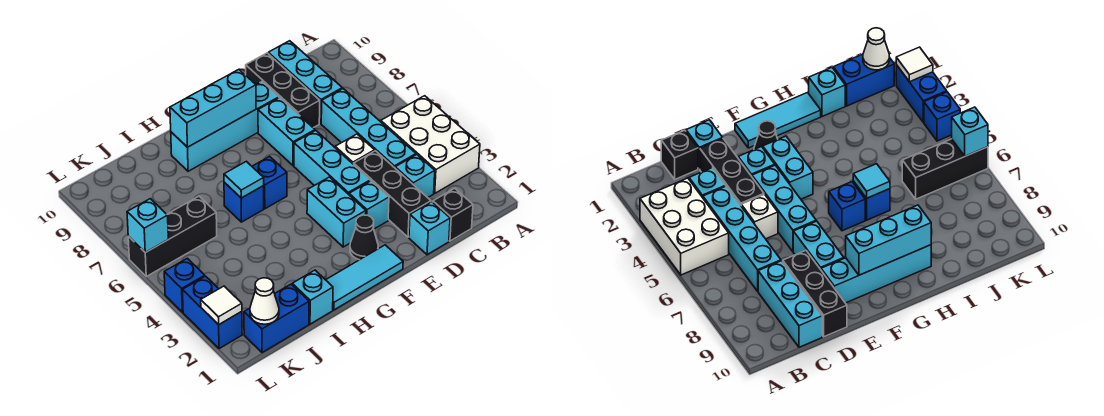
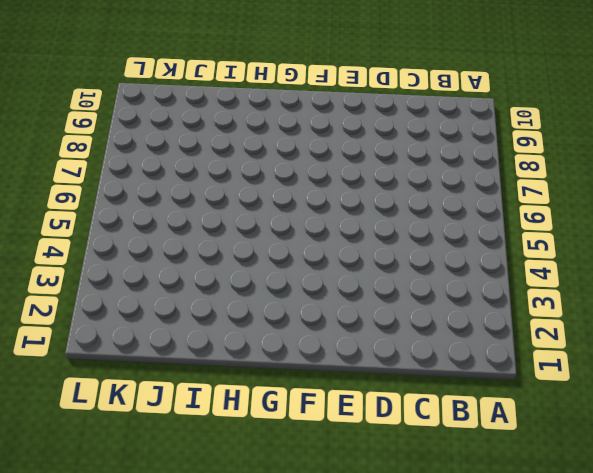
none -> white brick A3:B5 level 1
none -> black brick C1 level 1
none -> cyan brick C3 level 1

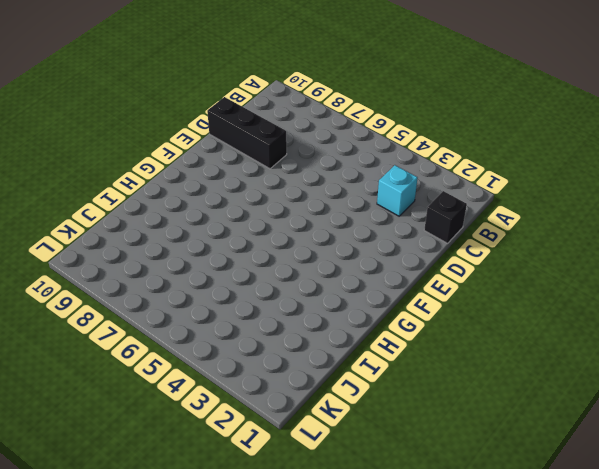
none -> white brick A3:B5 level 1
none -> cyan brick C4:C7 level 1
none -> cyan brick C8:C10 level 1

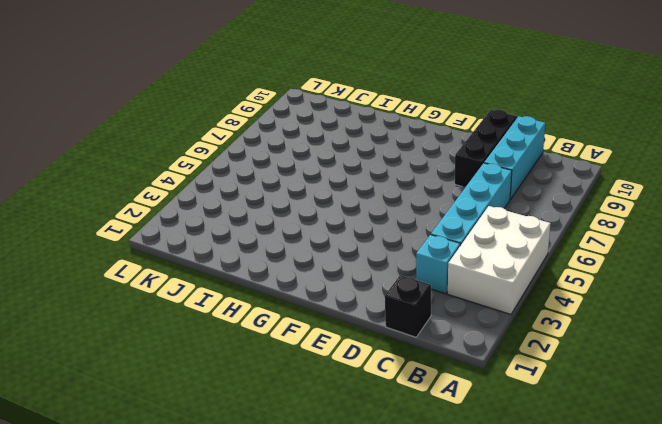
none -> cyan brick D1 level 1
none -> black brick D2:D4 level 1
none -> white brick D5 level 1

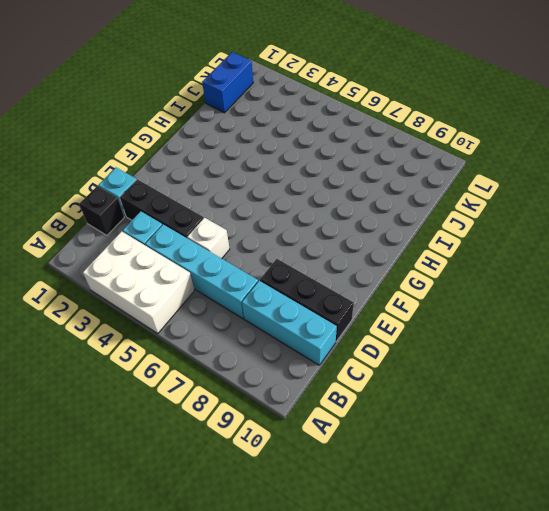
none -> cyan brick E3 level 1
none -> cyan brick E4:E6 level 1
none -> cyan brick E7:E8 level 1

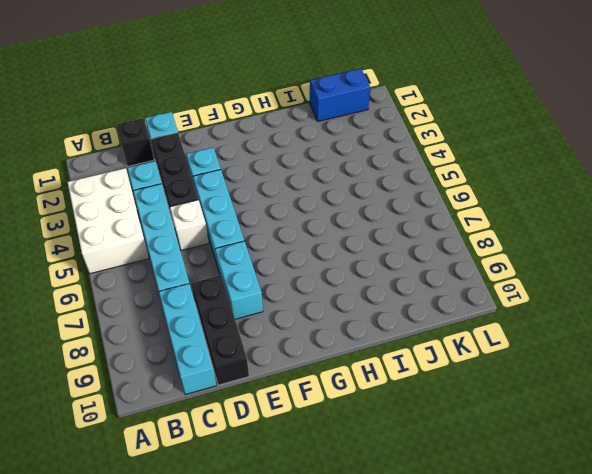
none -> cyan brick E9:H9 level 1
none -> cyan tile F1:H1 level 1
none -> black cone F2 level 1

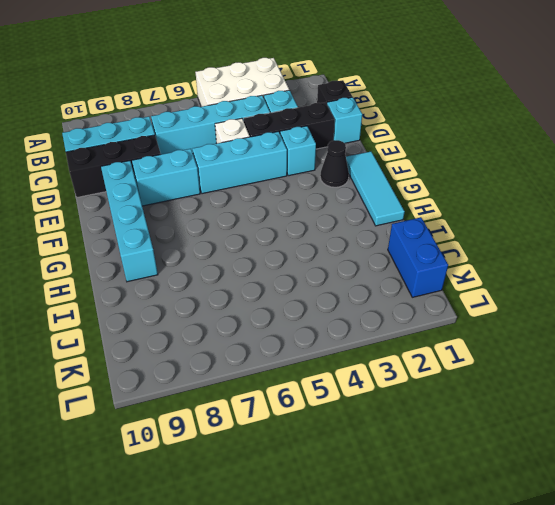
none -> cyan brick F3:F4 level 1
none -> blue brick G6 level 1
none -> blue brick H6 level 1

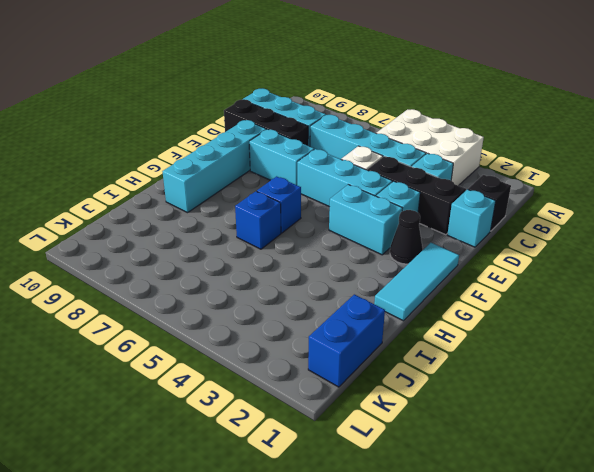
none -> cyan brick I1 level 1
none -> black brick J6:L6 level 1
none -> blue brick L2:L3 level 1

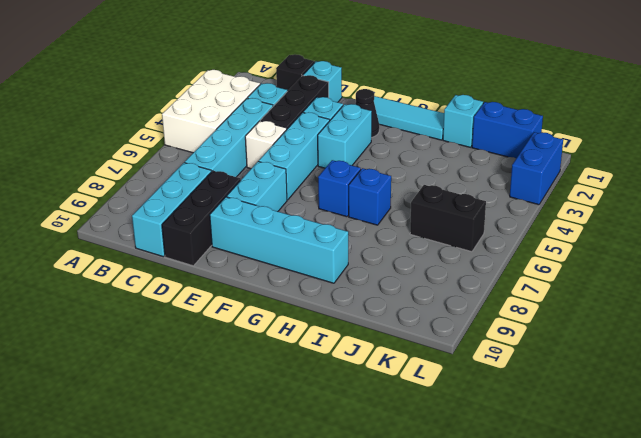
black brick J6:K6 level 1 -> black brick J6:L6 level 1
none -> blue brick L4 level 1
none -> cyan brick F9:H9 level 2
none -> cyan tile H6 level 2

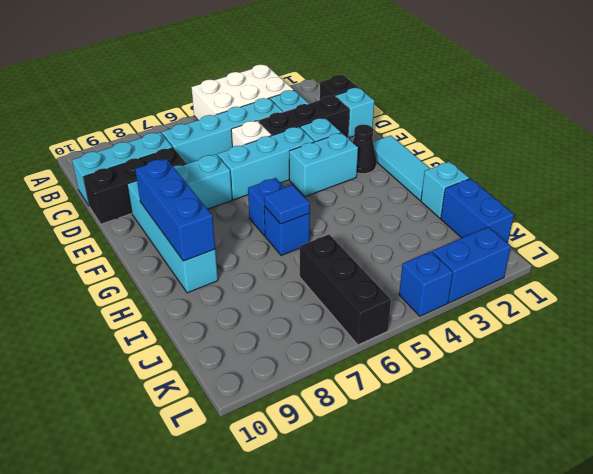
blue brick F9:H9 level 2 -> cyan brick F9:H9 level 2
blue tile H6 level 2 -> cyan tile H6 level 2
none -> white cone K1 level 2
none -> white tile L2 level 2
none -> cyan brick L6 level 2

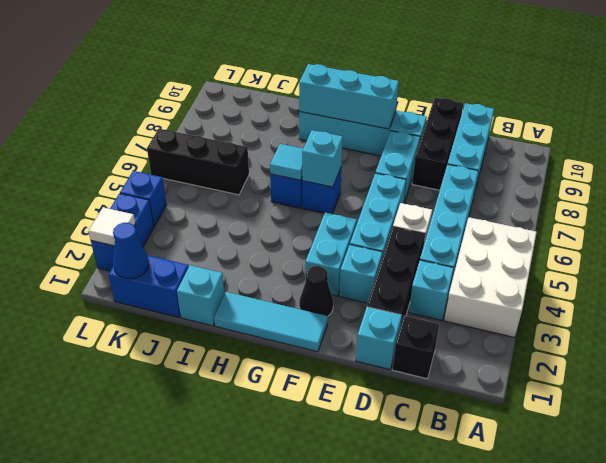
cyan brick G6 level 2 -> cyan brick L6 level 2
blue cone K1 level 2 -> white cone K1 level 2

